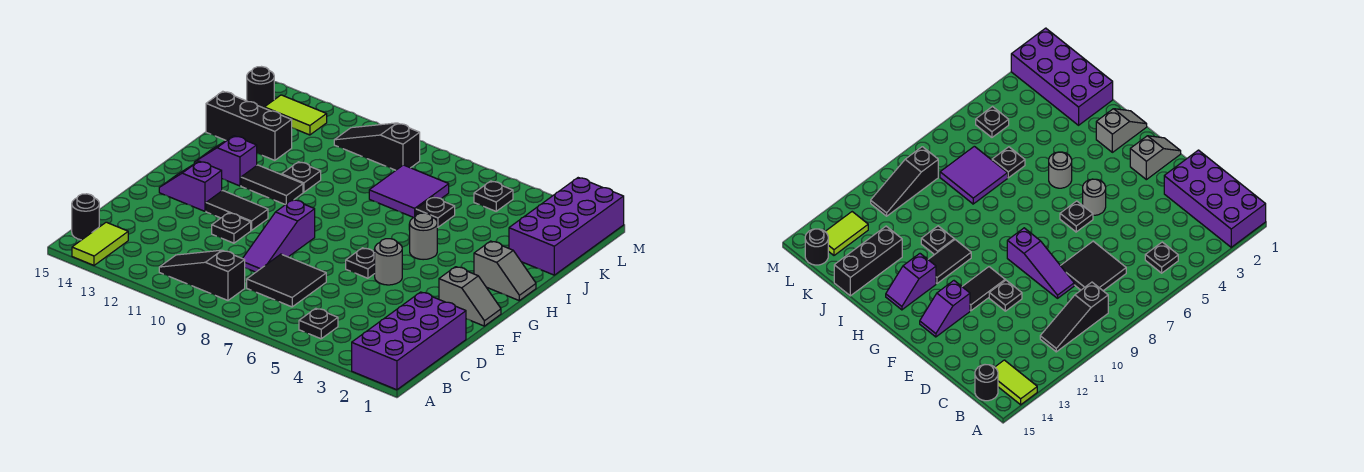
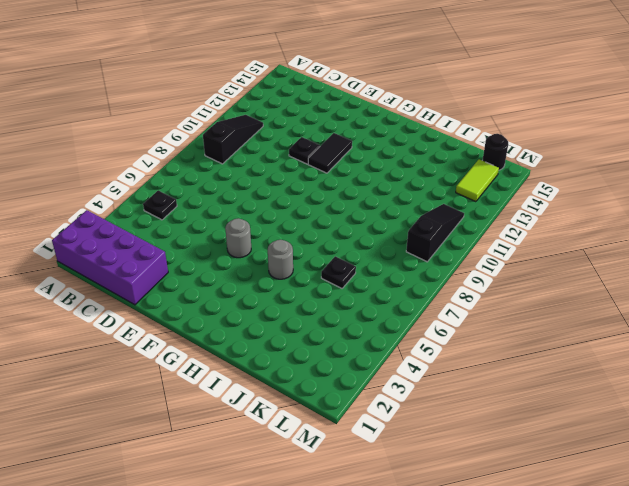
none -> lime tile A14:B14 level 1
none -> black round brick B15 level 1
none -> black tile C7:D8 level 1

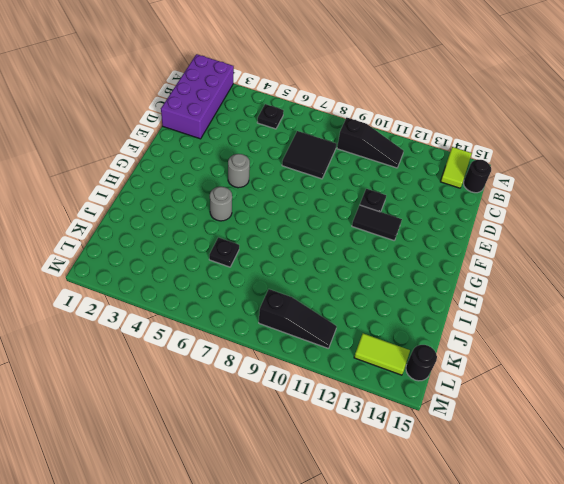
none -> purple slope D9:F9 level 1 top F
none -> grey slope F1:F2 level 1 top 2
none -> black plate F6 level 1

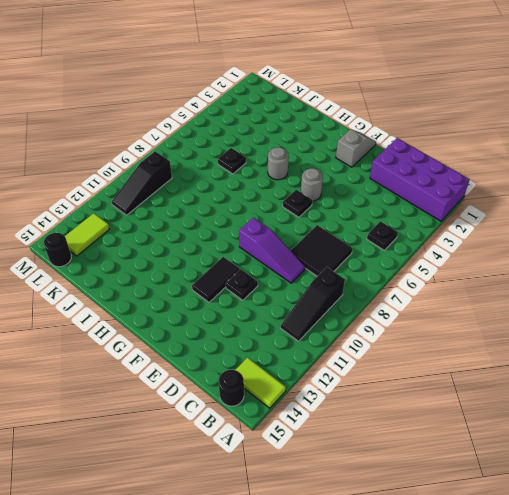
none -> purple slope F13:F14 level 1 top 13
none -> grey slope H1:H2 level 1 top 2
none -> black tile H11:H12 level 1

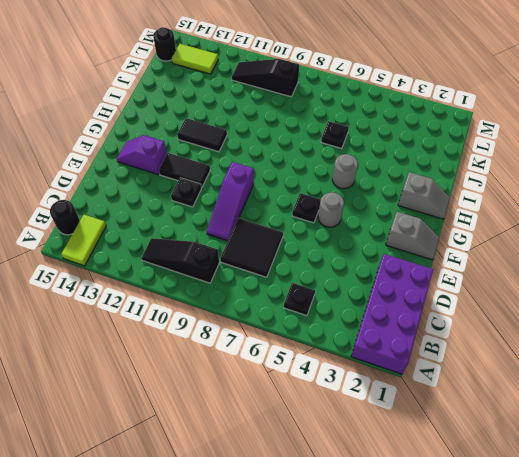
none -> purple slope H13:H14 level 1 top 13
none -> black plate I11 level 1
none -> purple brick J1:M2 level 1

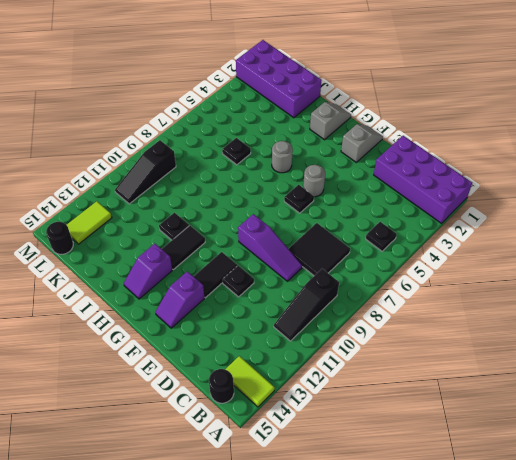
none -> purple tile J7:K8 level 1
none -> black brick J13:J15 level 1
none -> black plate L5 level 1

